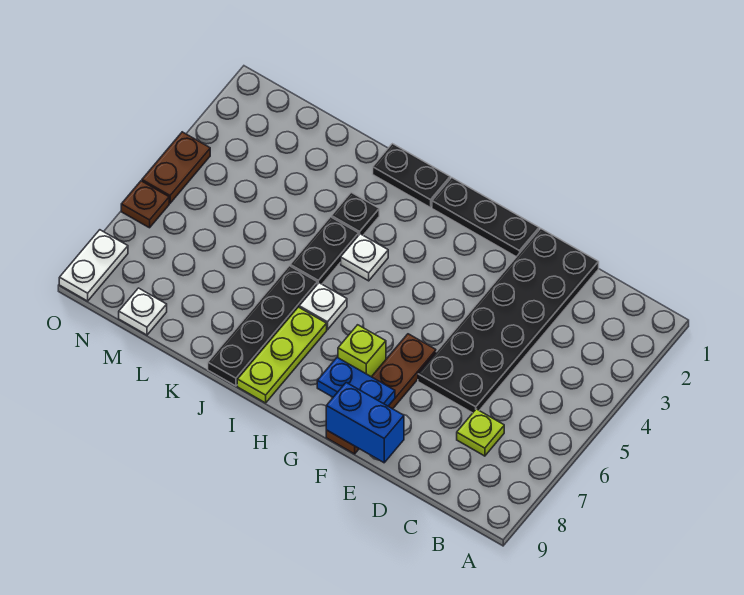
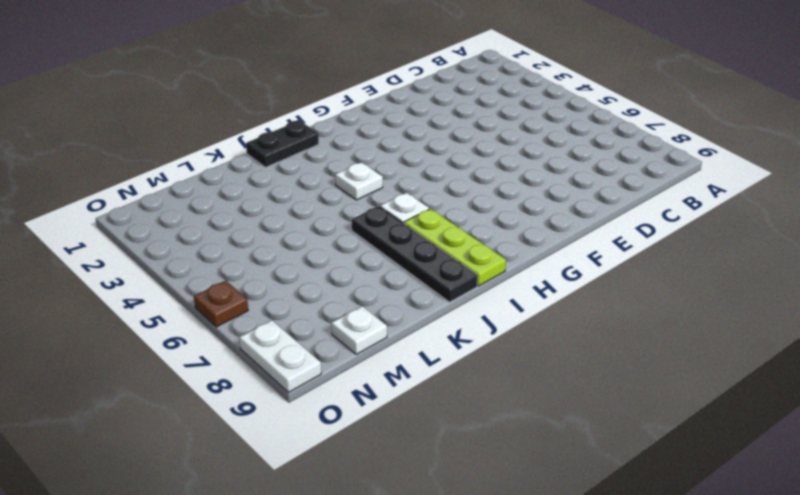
none -> lime plate C7 level 1
none -> black plate D1:E6 level 1
none -> black plate F1:H1 level 1

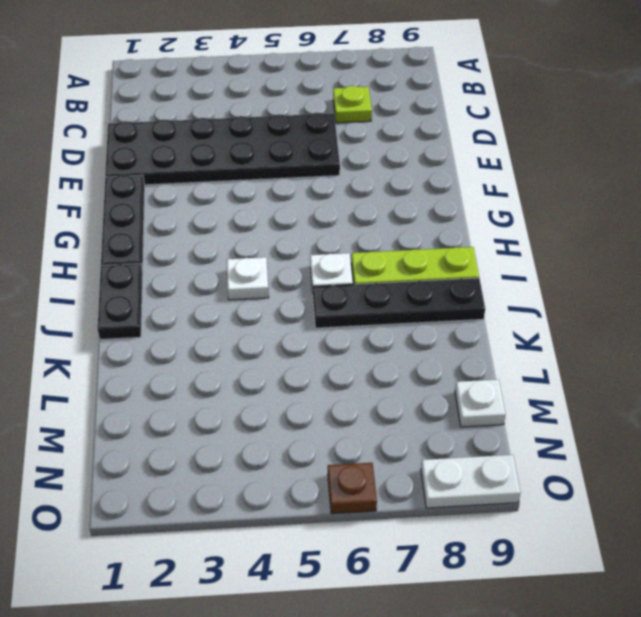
none -> brown plate F6:F9 level 1
none -> lime brick G7 level 1
none -> black plate J3 level 1

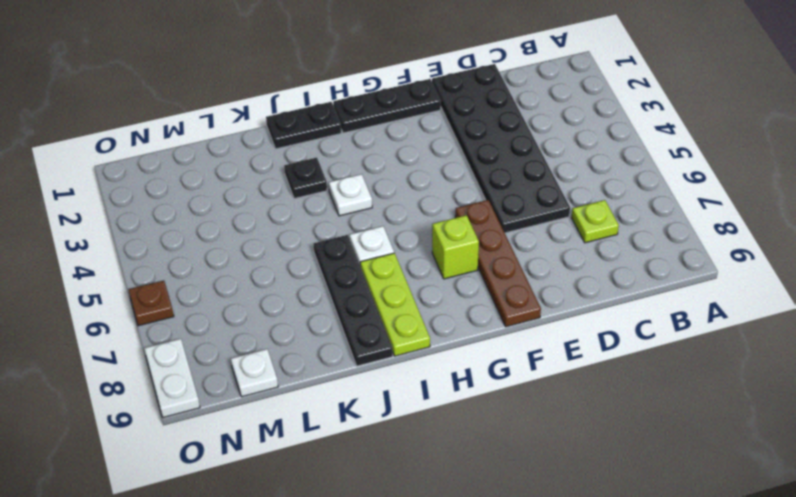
none -> black plate J4:J5 level 1
none -> brown plate O4:O5 level 1
none -> blue brick E9:F9 level 2

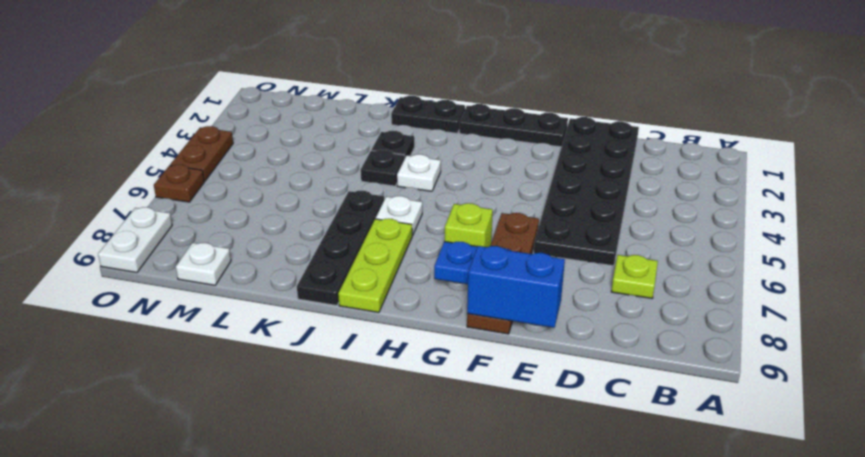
black plate J4 level 1 -> black plate J4:J5 level 1

